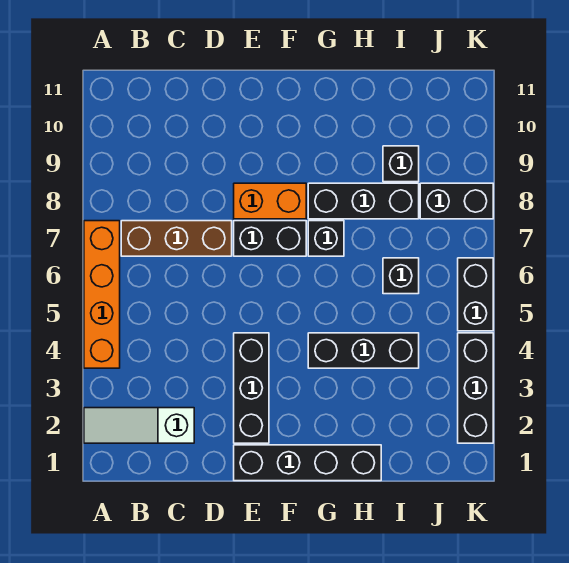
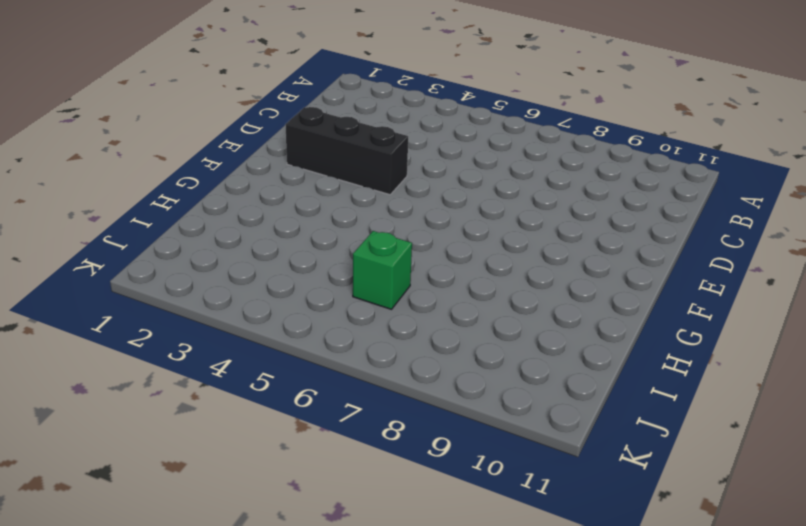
green brick I6 level 1 -> black brick I6 level 1
none -> white slope A2:C2 level 1 top C
none -> orange brick A4:A7 level 1
none -> brown brick B7:D7 level 1

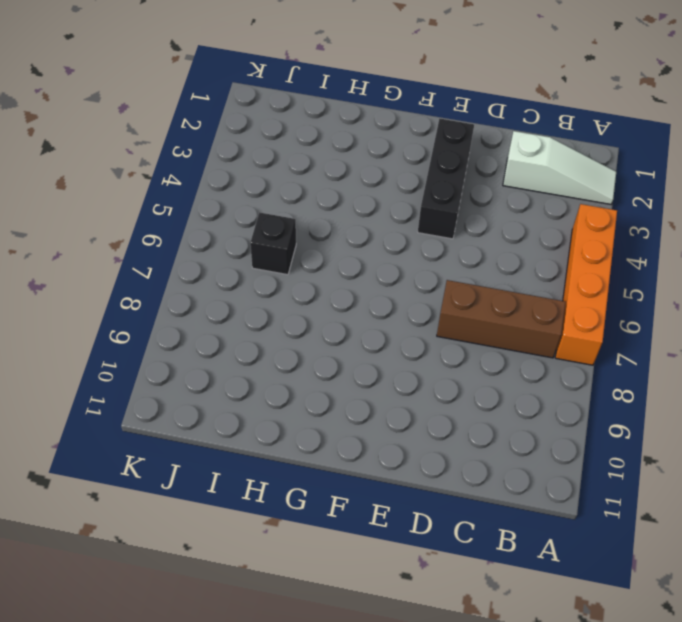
none -> black brick E1:H1 level 1
none -> black brick E7:F7 level 1
none -> orange brick E8:F8 level 1

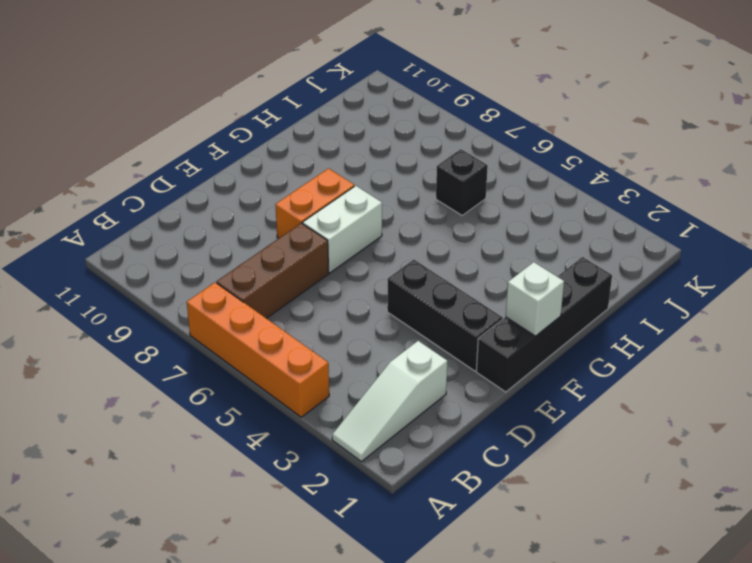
white brick E7:F7 level 1 -> black brick E7:F7 level 1
white brick F1 level 2 -> none
none -> black brick G4:I4 level 1
none -> black brick G7 level 1
none -> black brick G8:I8 level 1

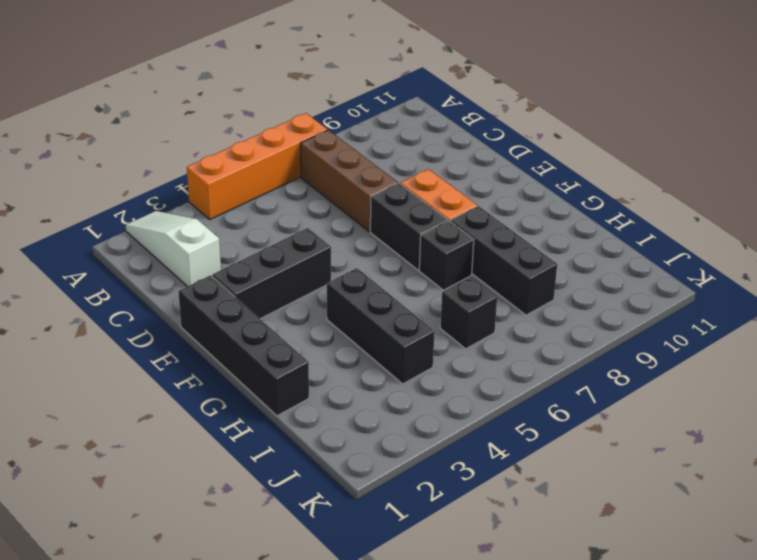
none -> black brick I9 level 1
none -> black brick J8:K8 level 1
none -> black brick K2:K4 level 1

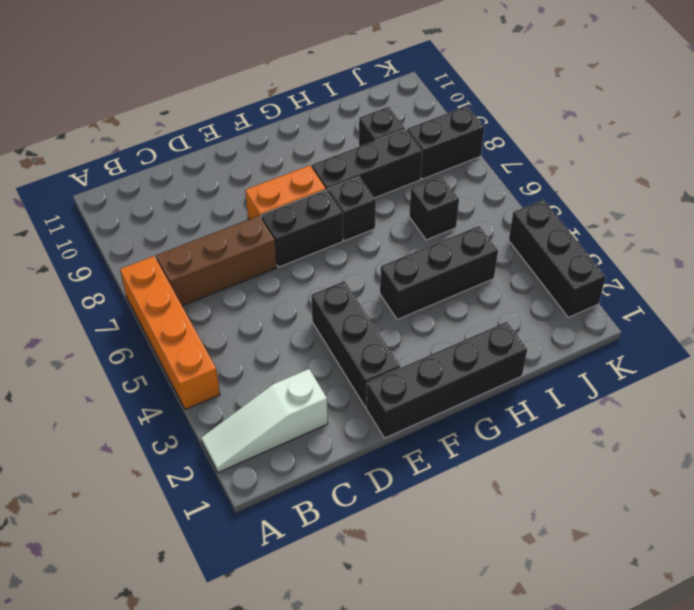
none -> black brick K5:K6 level 1

